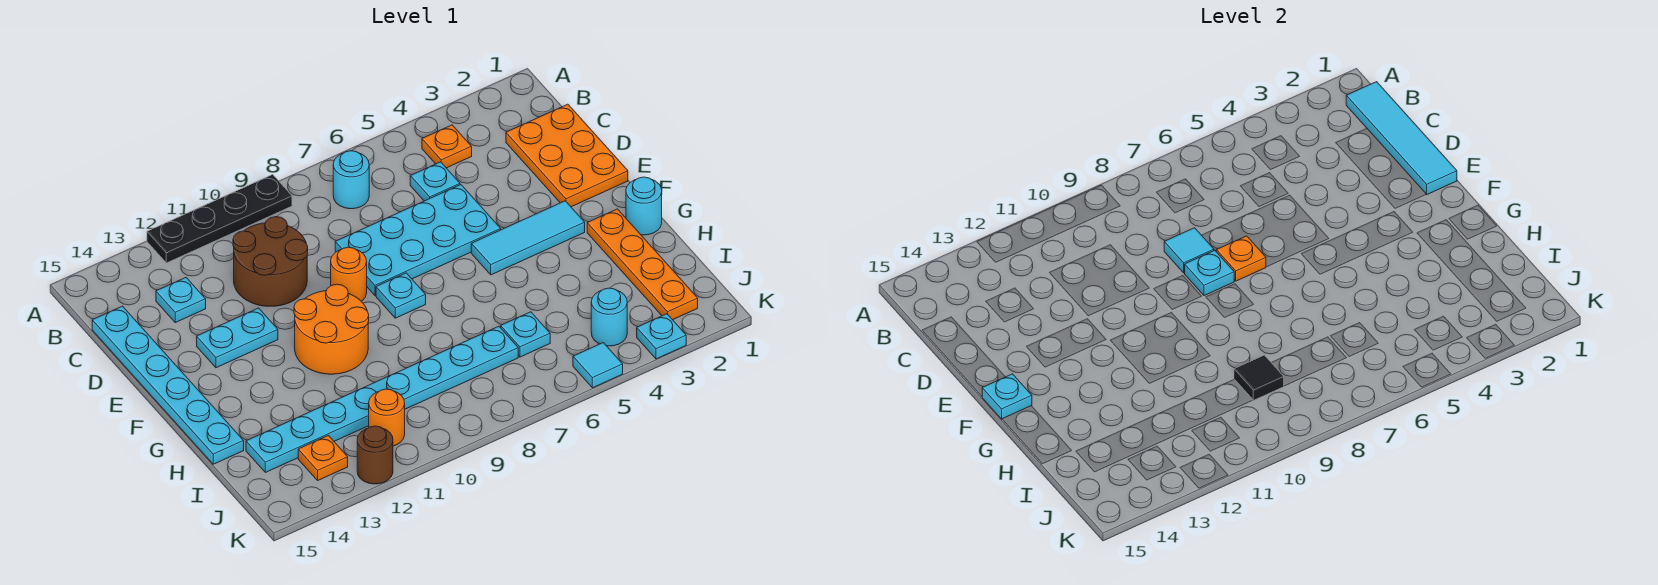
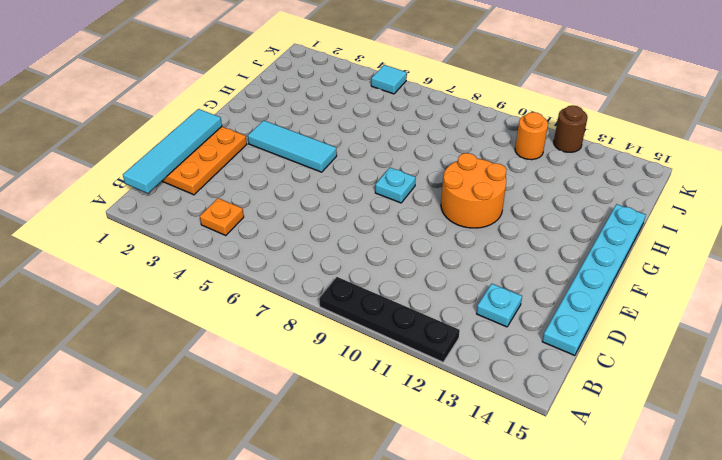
none -> cyan round brick B7 level 1
none -> cyan plate C5 level 1
none -> brown round brick C10:D11 level 1
none -> cyan plate D5:E8 level 1

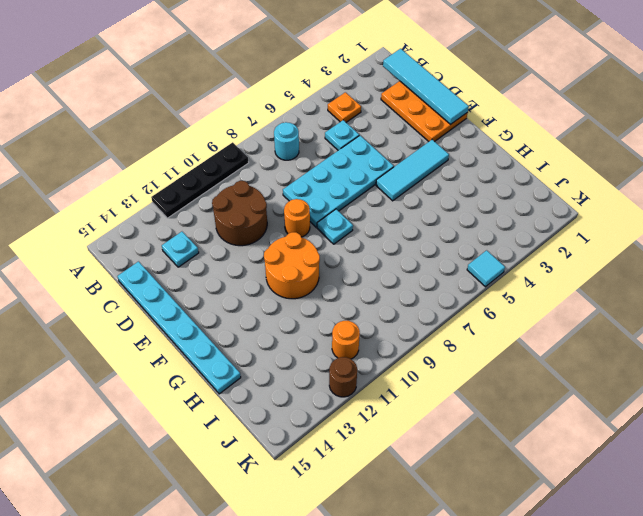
none -> cyan plate E12:E13 level 1
none -> cyan round brick G1 level 1
none -> orange plate G2:J2 level 1
none -> cyan plate I6 level 1

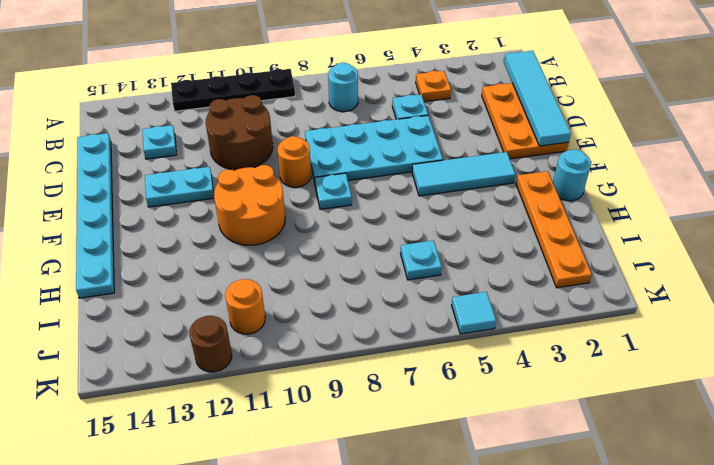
none -> cyan plate I7:I14 level 1
none -> cyan round brick J4 level 1
none -> orange plate J13 level 1
none -> cyan plate K3 level 1

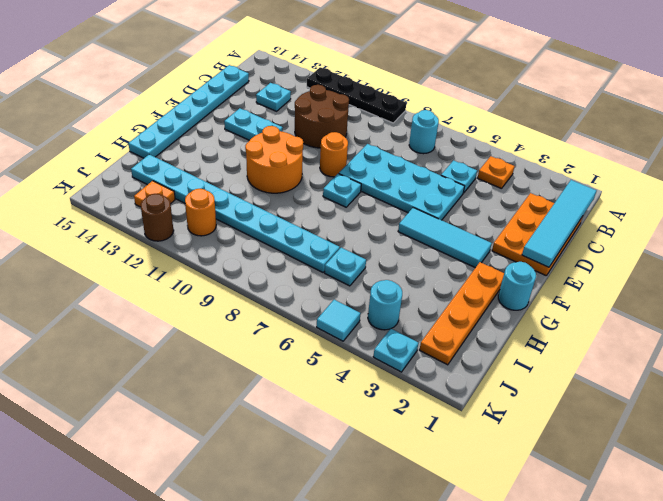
none -> cyan tile D8 level 2
none -> orange plate E7 level 2
none -> cyan plate E8 level 2
none -> cyan plate F15 level 2

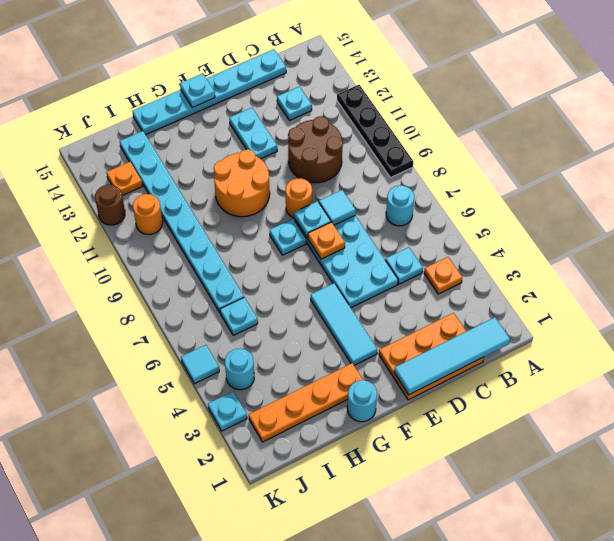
none -> black tile I9 level 2

